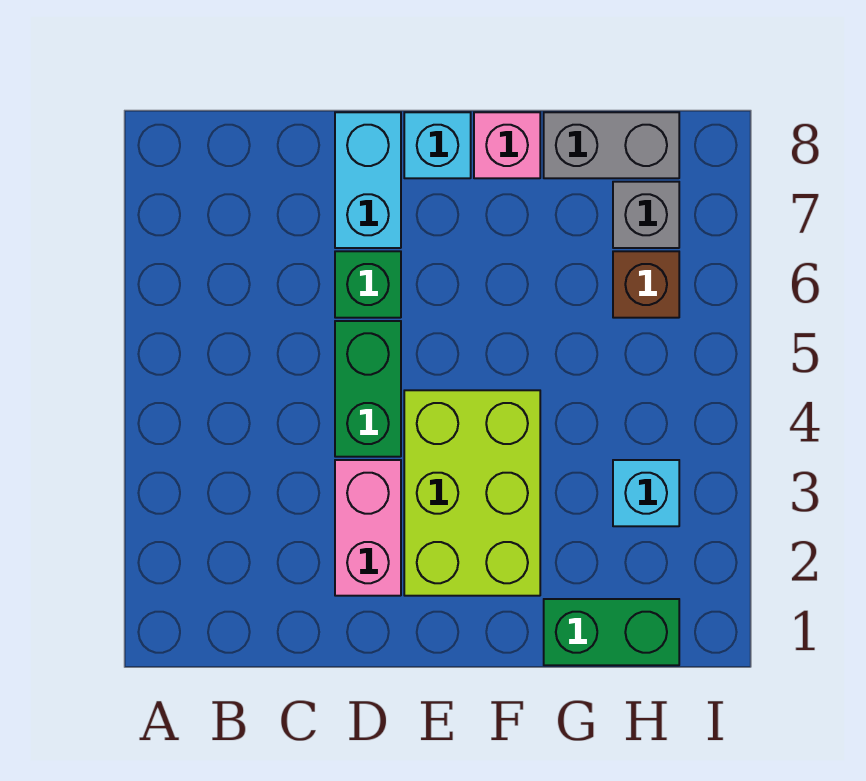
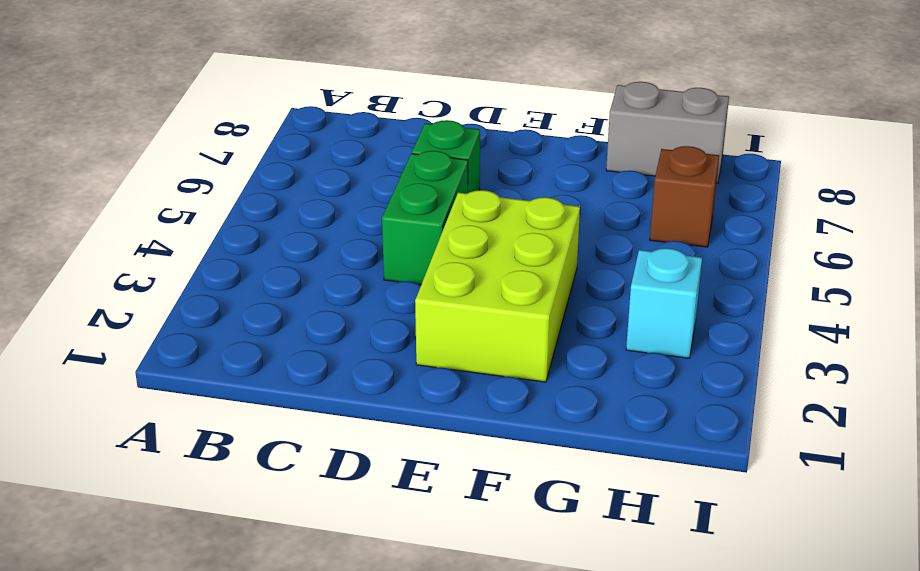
none -> pink brick D2:D3 level 1
none -> cyan brick D7:D8 level 1
none -> cyan brick E8 level 1

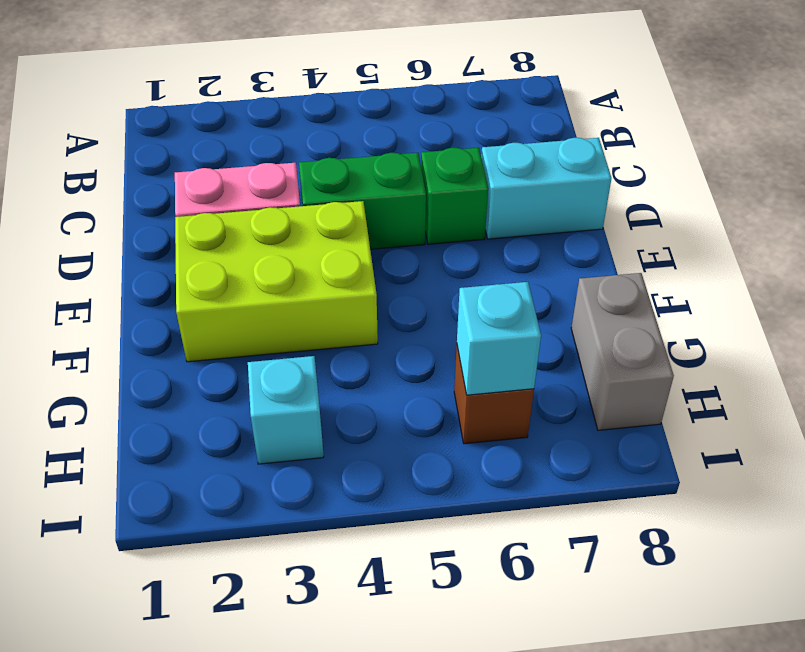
cyan brick H6 level 2 -> cyan brick E8 level 1
none -> pink brick F8 level 1
none -> green brick G1:H1 level 1
none -> grey brick H7 level 1

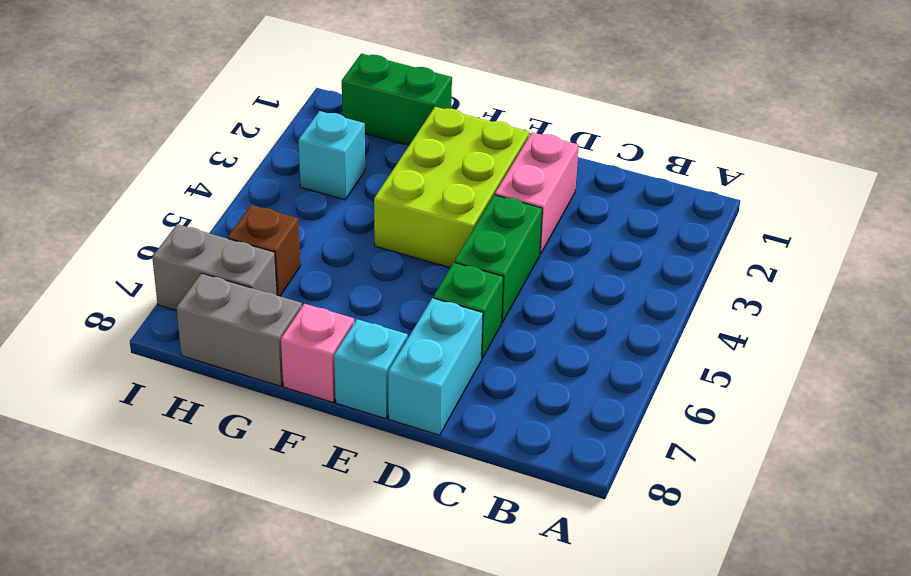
grey brick H7:I7 level 1 -> grey brick H7 level 1

